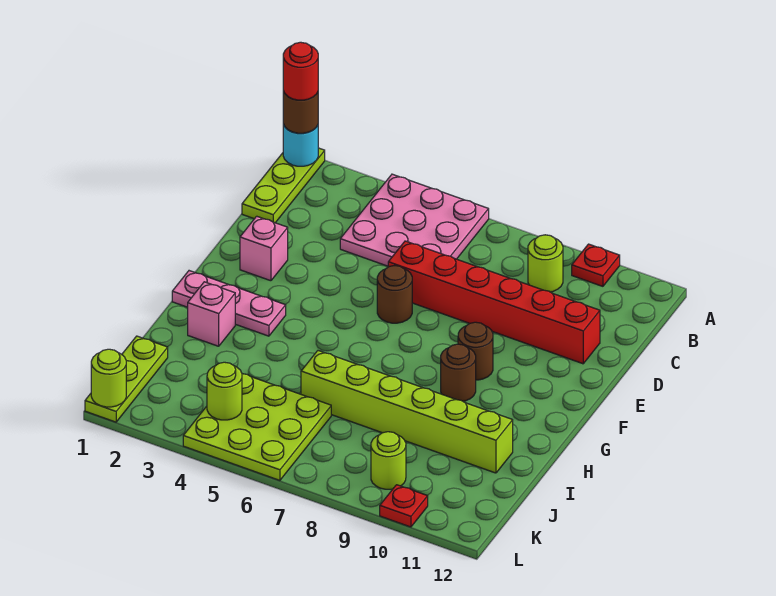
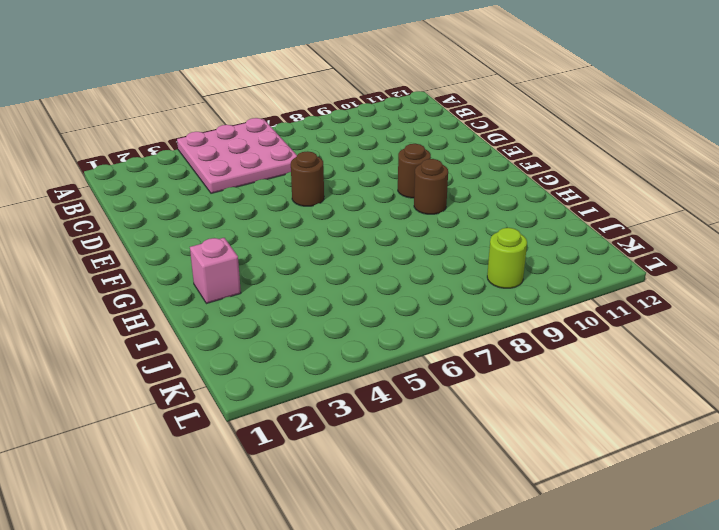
none -> lime plate A1:C1 level 1
none -> red plate A10 level 1
none -> lime round brick B9 level 1

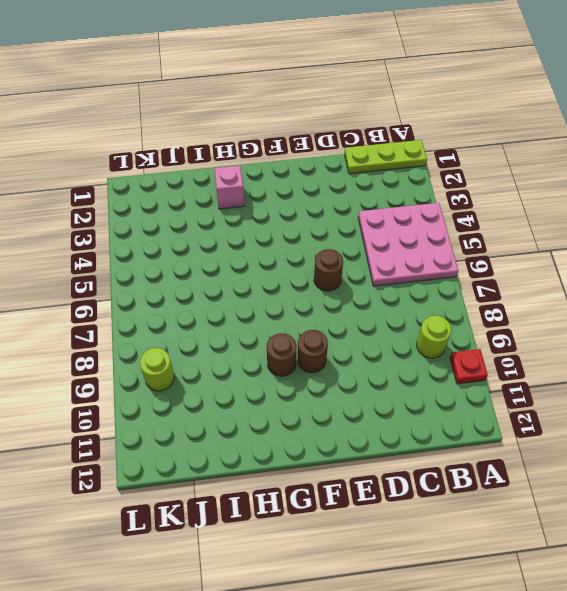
none -> red brick D6:D11 level 1
none -> pink brick E2 level 1
none -> pink plate G1:G3 level 1

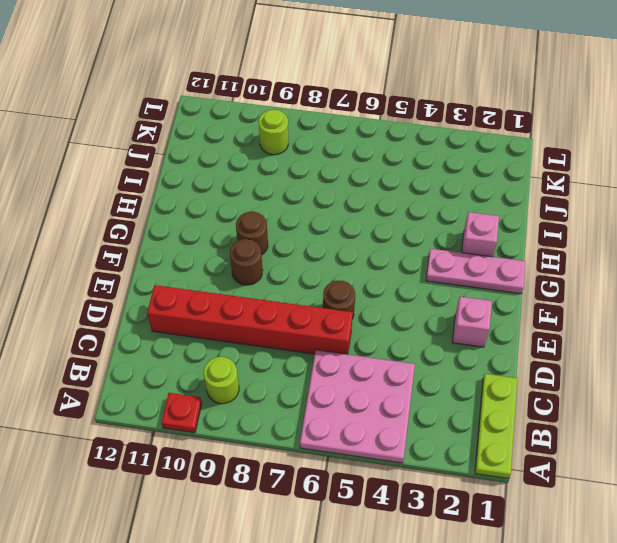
none -> lime brick I6:I11 level 1
none -> lime plate J1:L1 level 1
none -> lime plate J4:L6 level 1

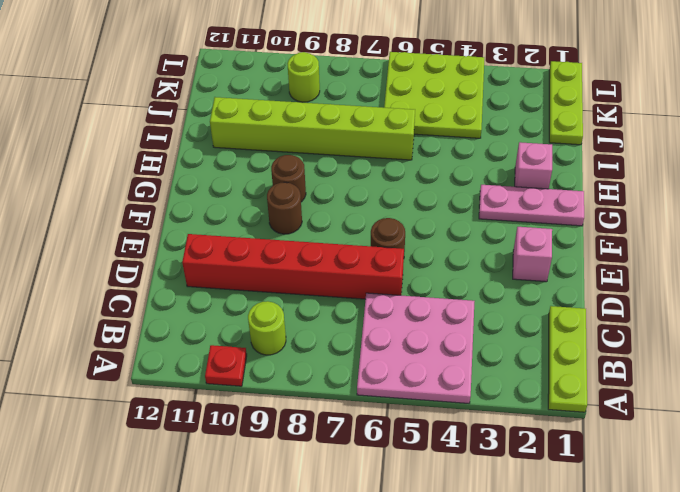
none -> red plate L10 level 1
none -> cyan round brick A1 level 2
none -> lime round brick K4 level 2

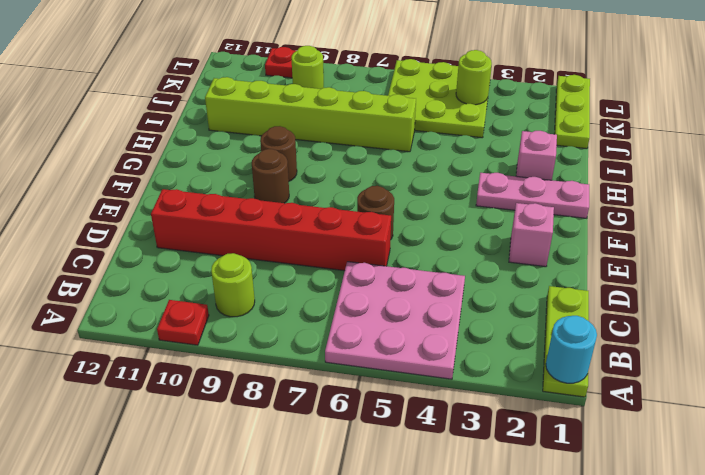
none -> lime round brick L1 level 2
none -> brown round brick A1 level 3
none -> red round brick A1 level 4

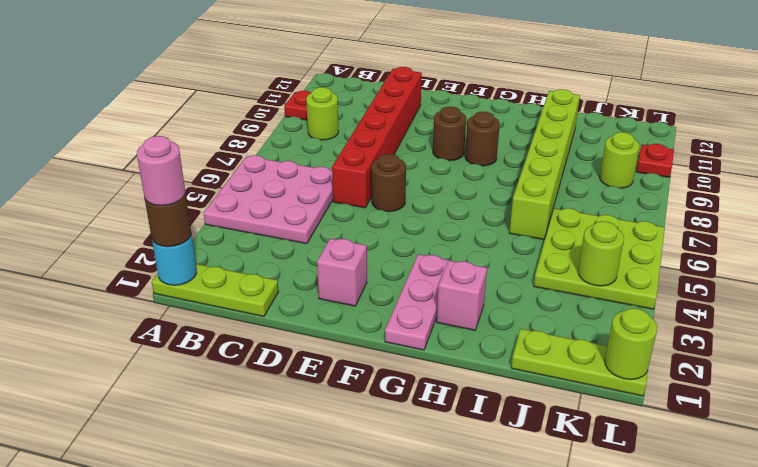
pink round brick A1 level 4 -> red round brick A1 level 4

